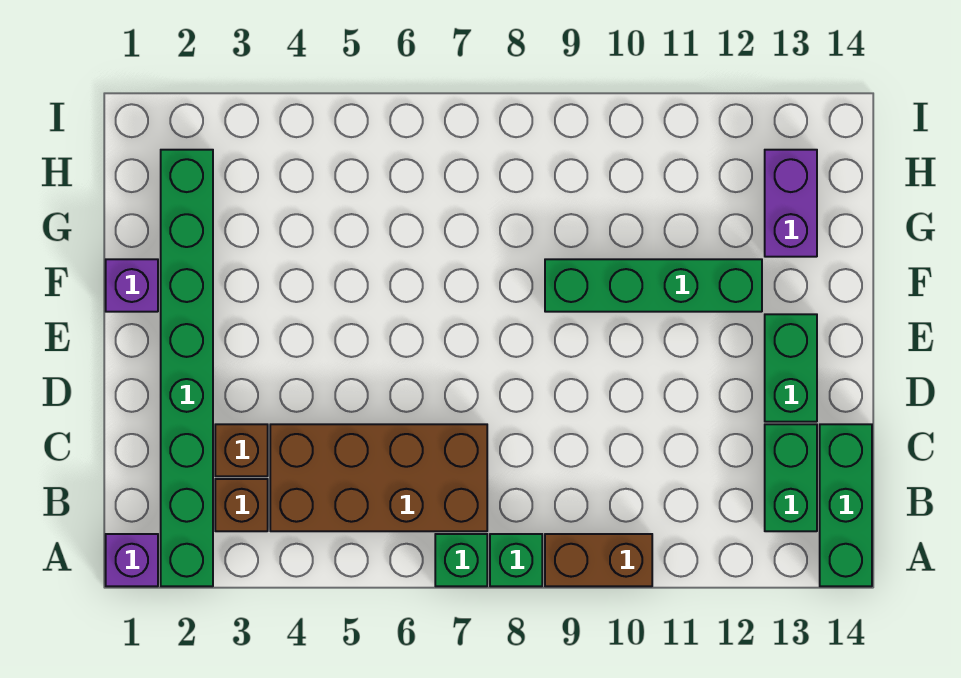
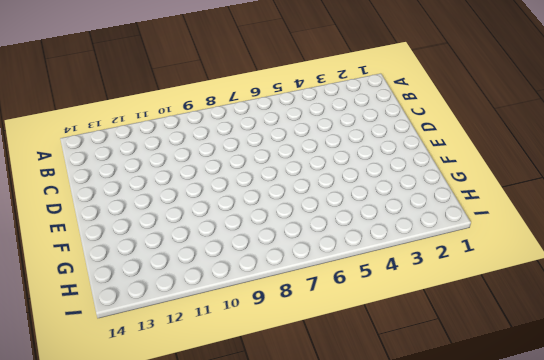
none -> purple brick A1 level 1
none -> green brick A2:H2 level 1
none -> green brick A7 level 1

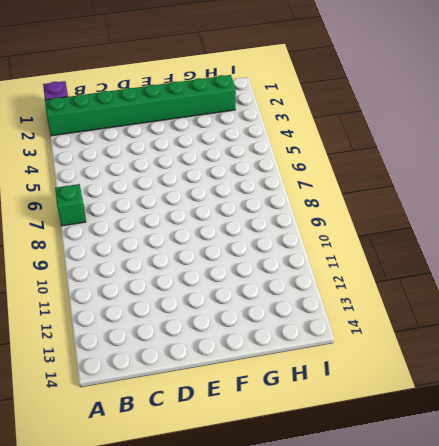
none -> green brick A8 level 1
none -> brown brick A9:A10 level 1
none -> green brick A14:C14 level 1

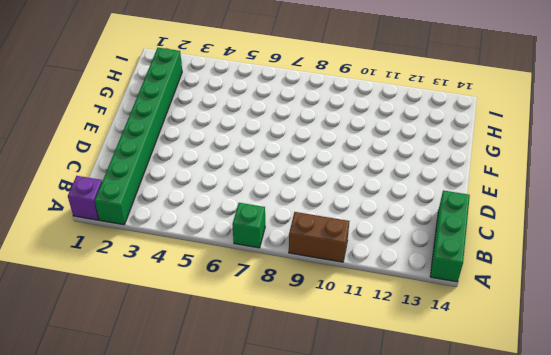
none -> green brick A8 level 1
none -> brown brick B3 level 1
none -> brown brick B4:C7 level 1

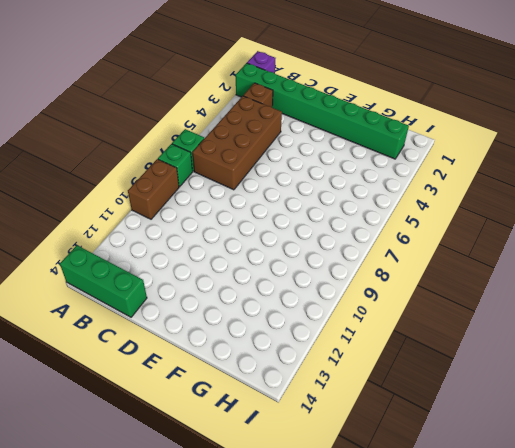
none -> green brick B13:C13 level 1
none -> brown brick C3 level 1
none -> green brick D13:E13 level 1

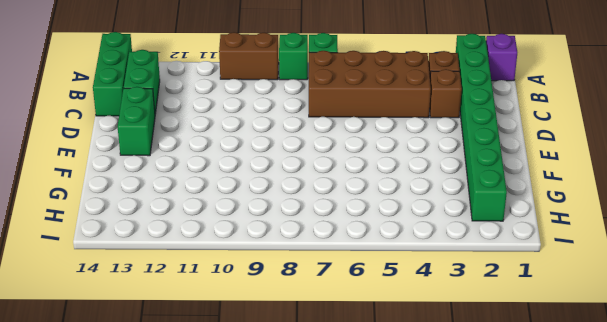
none -> purple brick F1 level 1
none -> green brick F9:F12 level 1
none -> purple brick G13:H13 level 1

